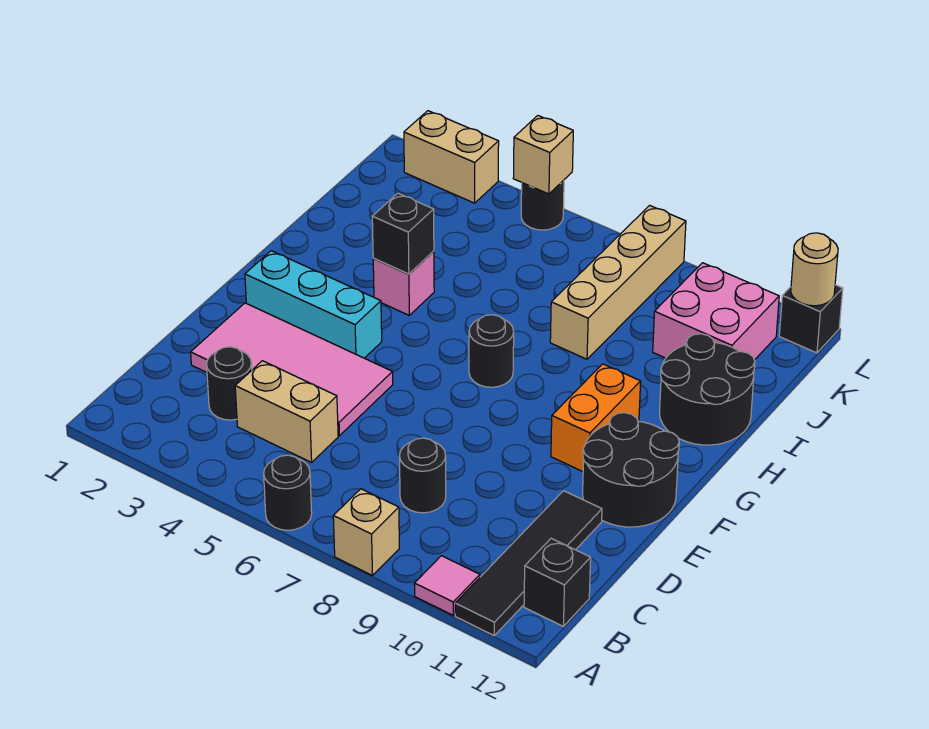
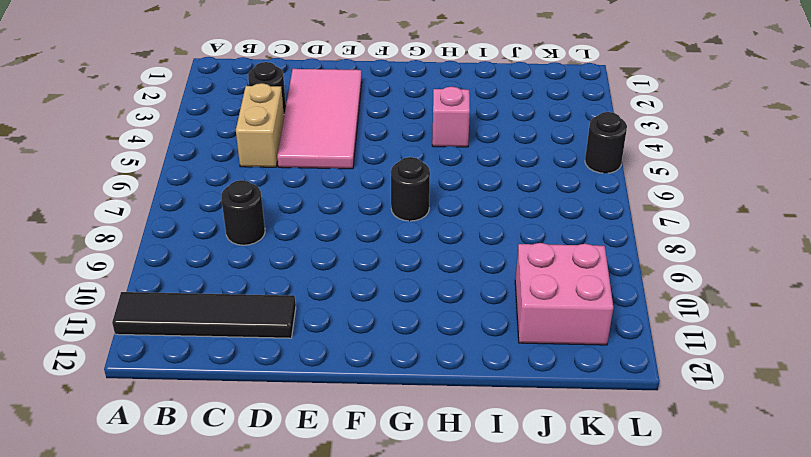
none -> black round brick A6 level 1
none -> tan brick A8 level 1
none -> pink tile A10 level 1

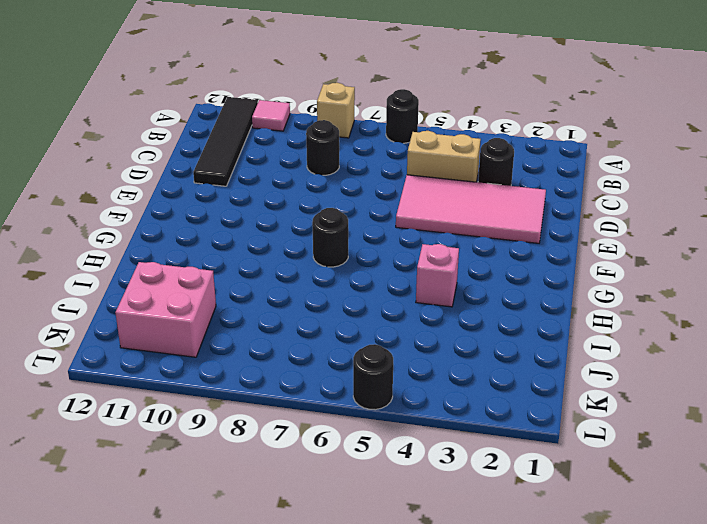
none -> black brick B12 level 1
none -> black round brick E11:F12 level 1
none -> cyan brick F2:F4 level 1

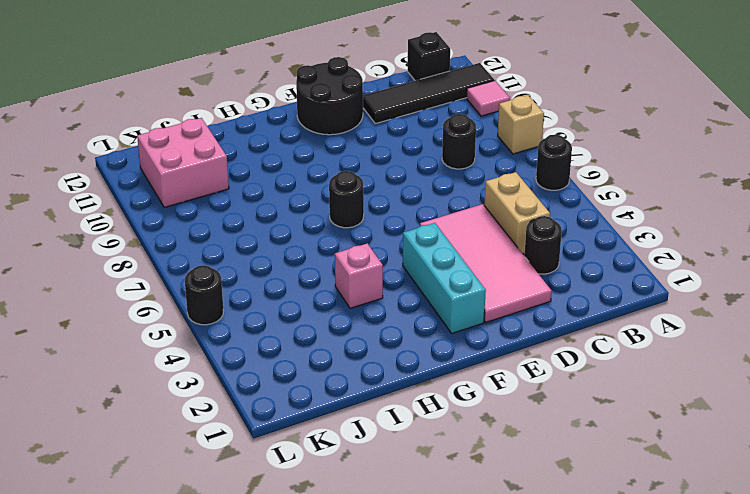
none -> orange brick F10:G10 level 1
none -> black round brick H11:I12 level 1
none -> tan brick I8:L8 level 1

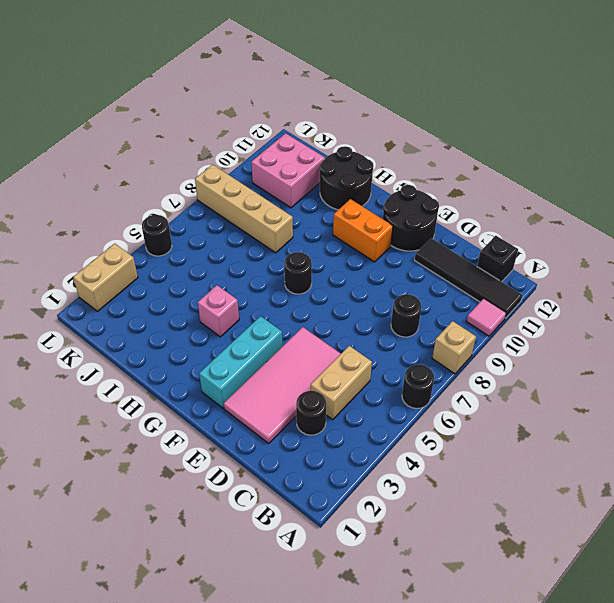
none -> black brick L12 level 1
none -> black brick H4 level 2
none -> tan brick L5 level 2

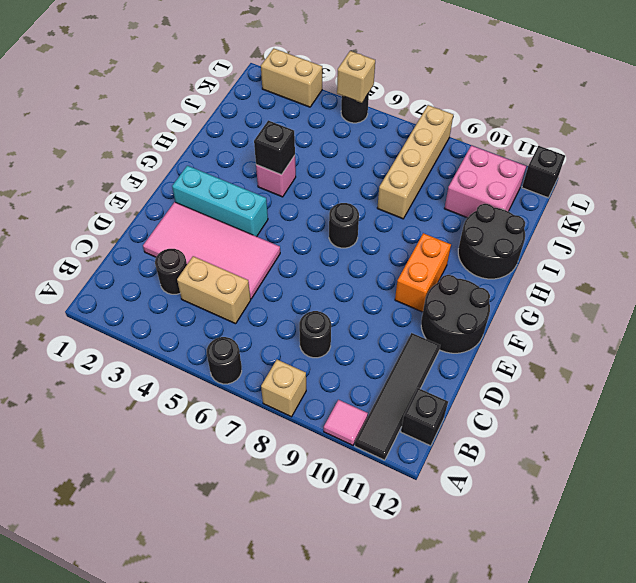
none -> tan round brick L12 level 2

